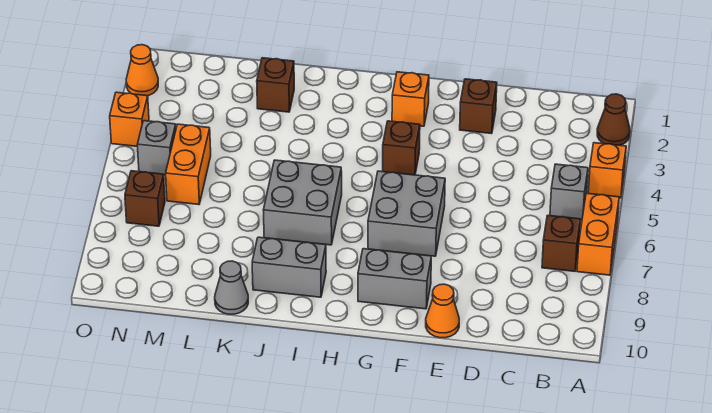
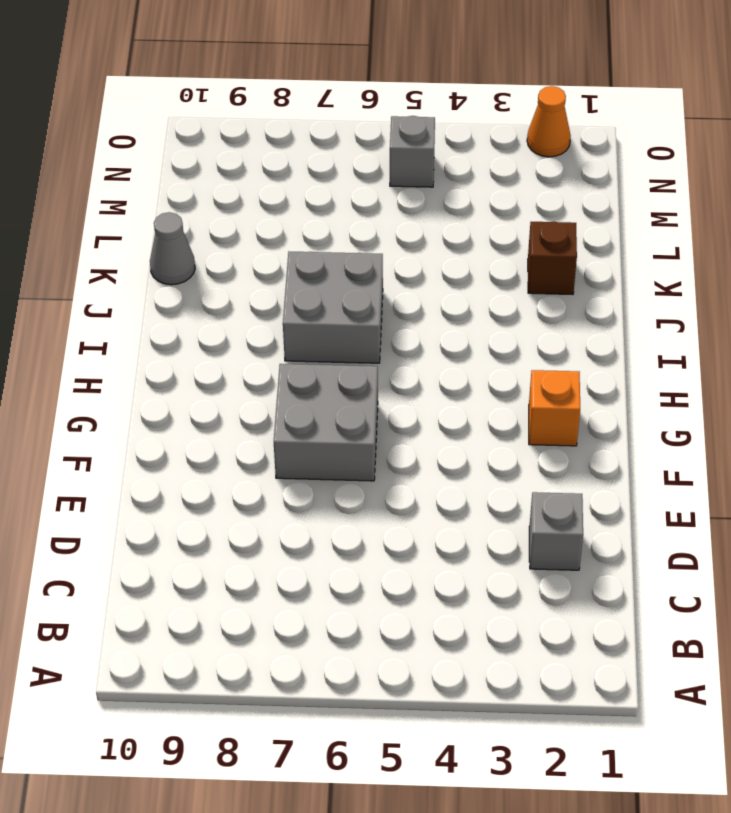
grey brick D2 level 1 -> grey brick B5 level 1
none -> brown cone A2 level 1
none -> orange brick A4 level 1
none -> orange brick A6:A7 level 1

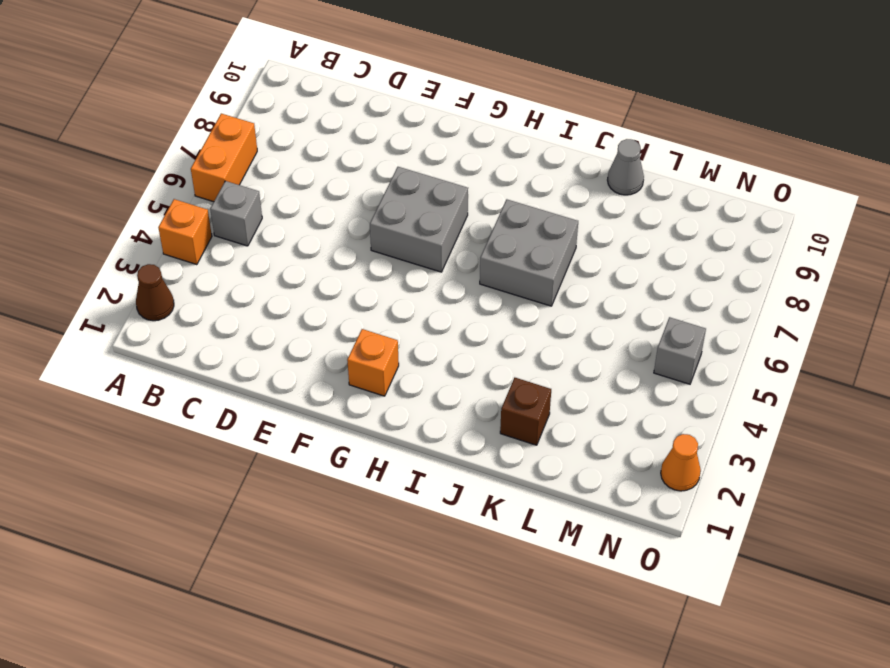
none -> brown brick B7 level 1
none -> brown brick E2 level 1
none -> orange cone E10 level 1

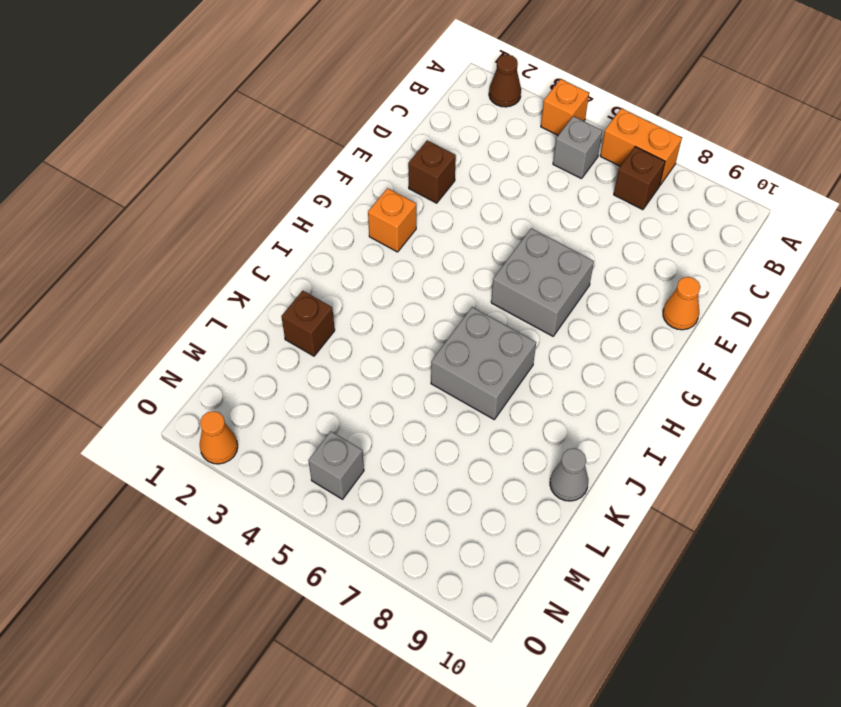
none -> grey brick F9:G9 level 1
none -> brown brick G4 level 1
none -> grey brick I9:J9 level 1

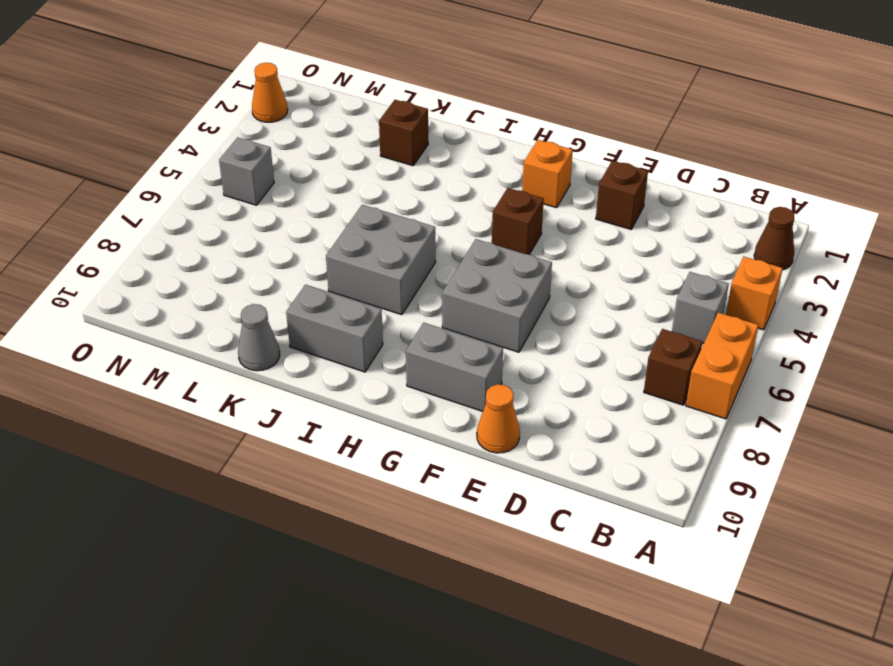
none -> orange brick M5:M6 level 1
none -> brown brick N7 level 1
none -> orange brick O4 level 1

